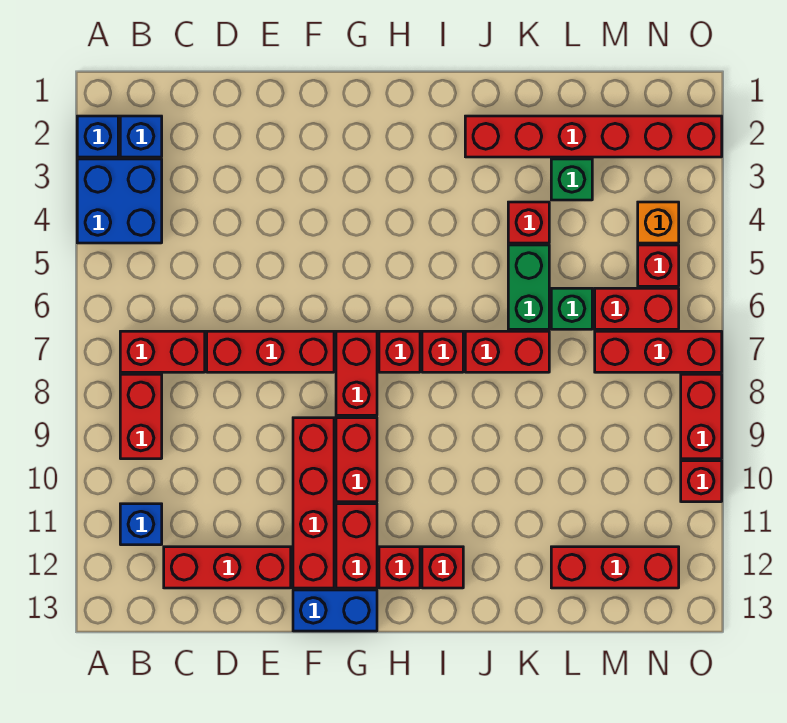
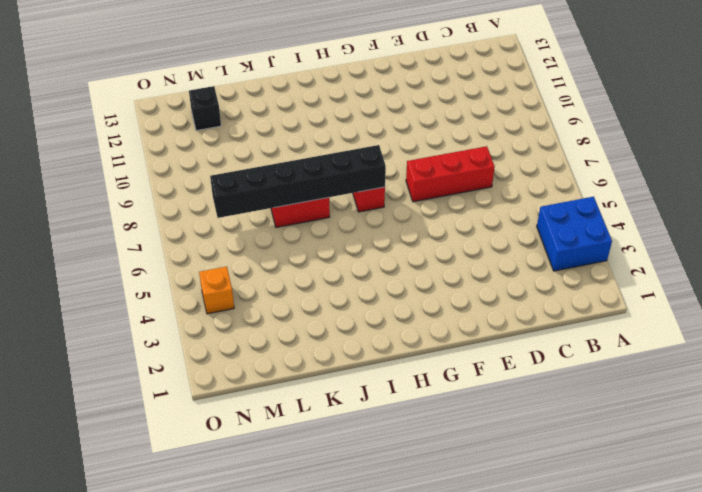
black brick H7:M7 level 2 -> none
black brick M12 level 1 -> red brick L12:N12 level 1
none -> blue brick A2 level 1
none -> blue brick B2 level 1
none -> red brick B7:C7 level 1
none -> red brick B8:B9 level 1

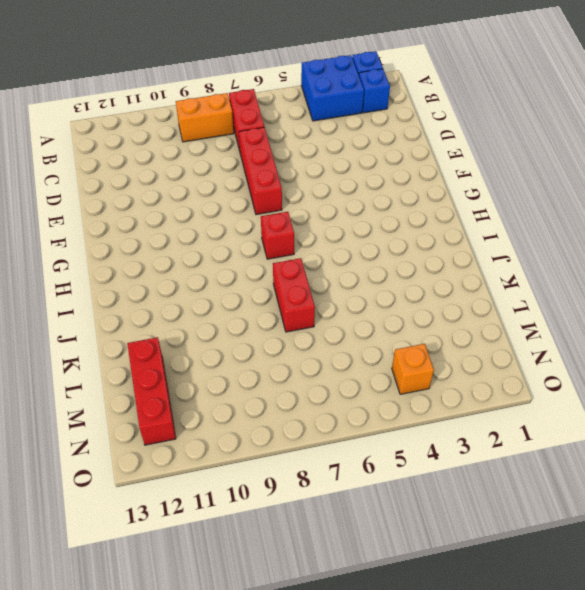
orange brick B8:B9 level 1 -> red brick B8:B9 level 1
none -> blue brick B11 level 1
none -> red brick C12:E12 level 1
none -> red brick F9:F12 level 1
none -> blue brick F13:G13 level 1

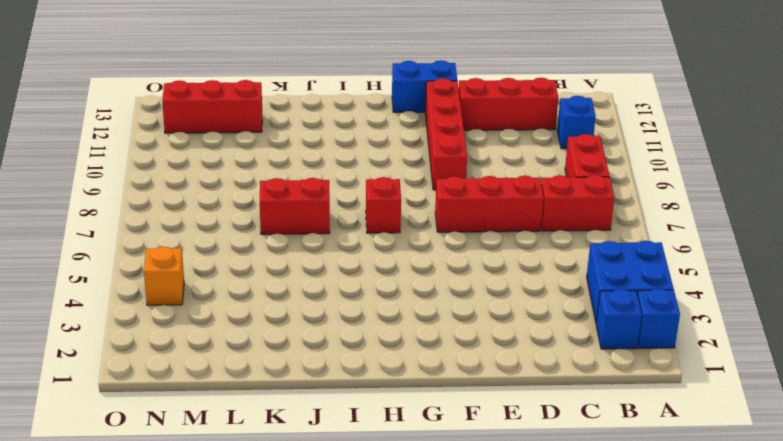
none -> red brick G7:G8 level 1
none -> red brick G9:G10 level 1
none -> red brick G11:G12 level 1
none -> red brick H12 level 1

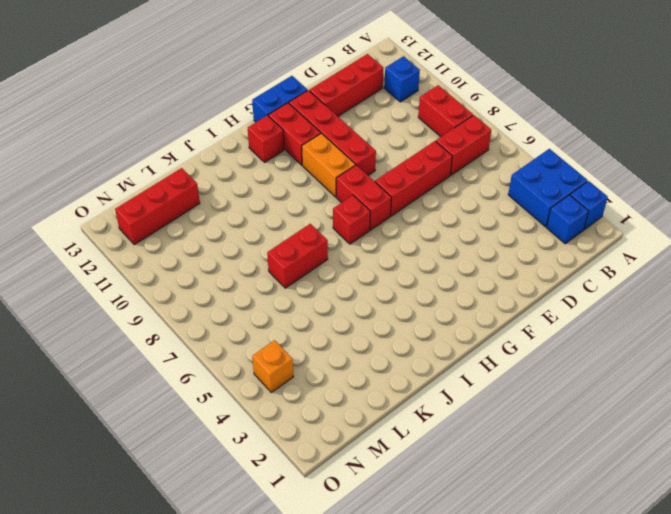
orange brick G9:G10 level 1 -> red brick G9:G10 level 1
none -> red brick I7 level 1
none -> red brick I12 level 1
none -> red brick J2:O2 level 1
none -> red brick K4 level 1

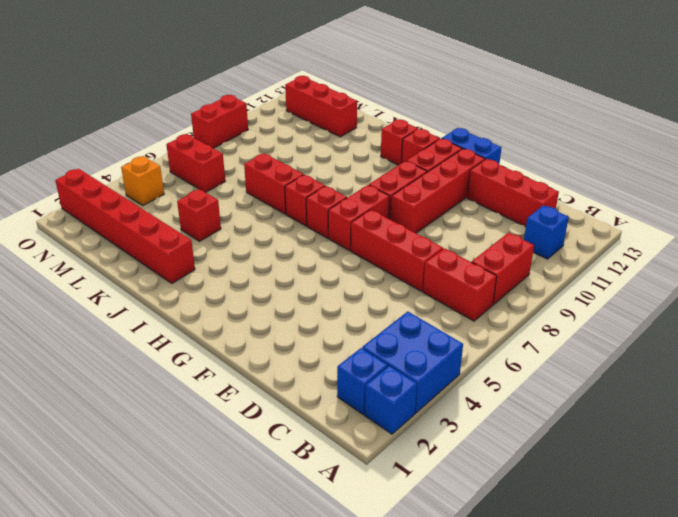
none -> green brick K5:K6 level 1
none -> green brick L3 level 1
none -> green brick L6 level 1
none -> red brick M7:O7 level 1

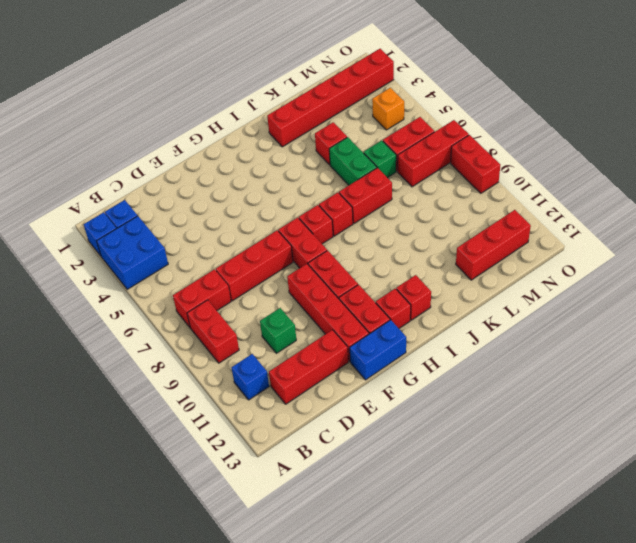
green brick D10 level 1 -> green brick L3 level 1
none -> red brick N5 level 1
none -> red brick O10 level 1

